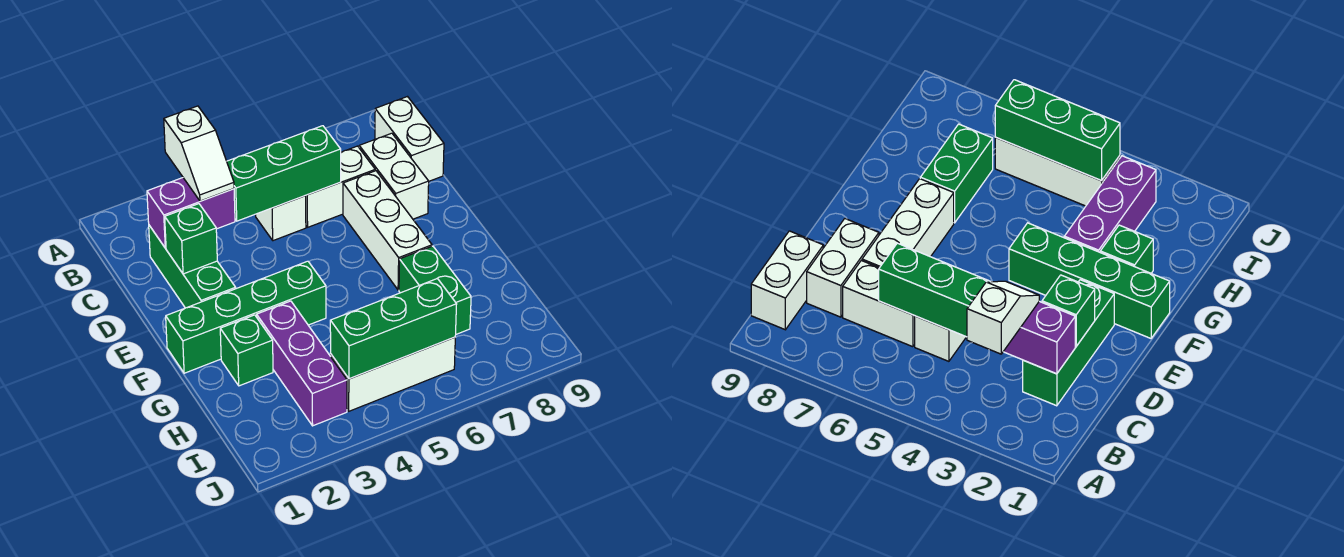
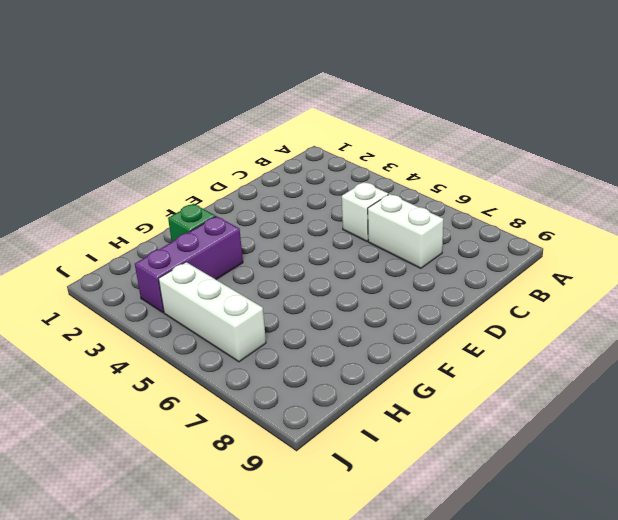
none -> white brick B9:C9 level 1
none -> green brick C2:E2 level 1
none -> white brick C8:D8 level 1

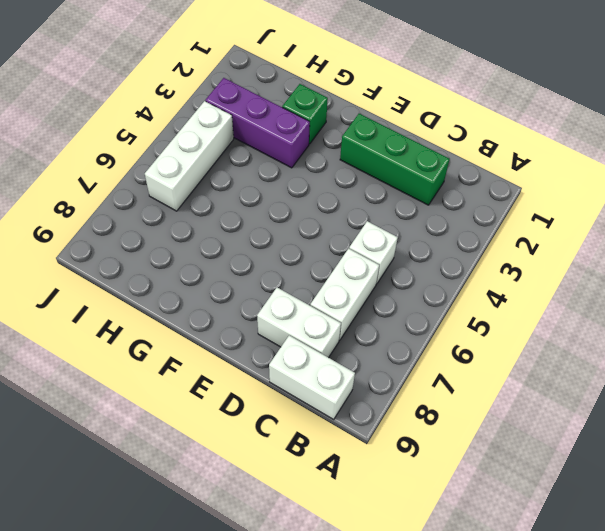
none -> white brick D7:F7 level 1
none -> green brick F1:F4 level 1
none -> green brick G7:H7 level 1

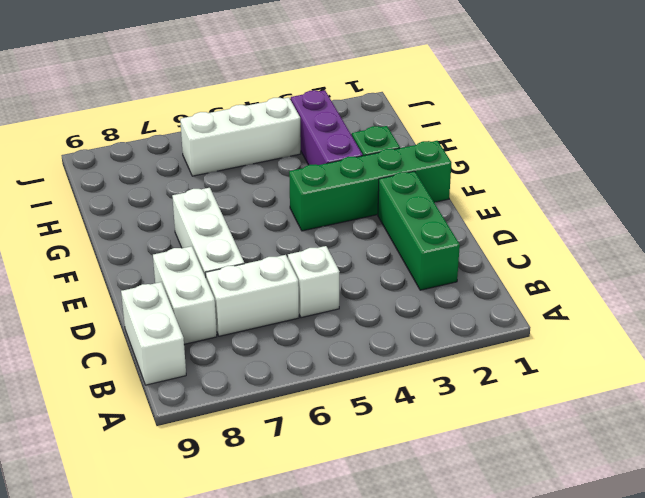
none -> green brick G7:H7 level 1
none -> purple brick C2:C3 level 2
none -> green brick C4:C6 level 2

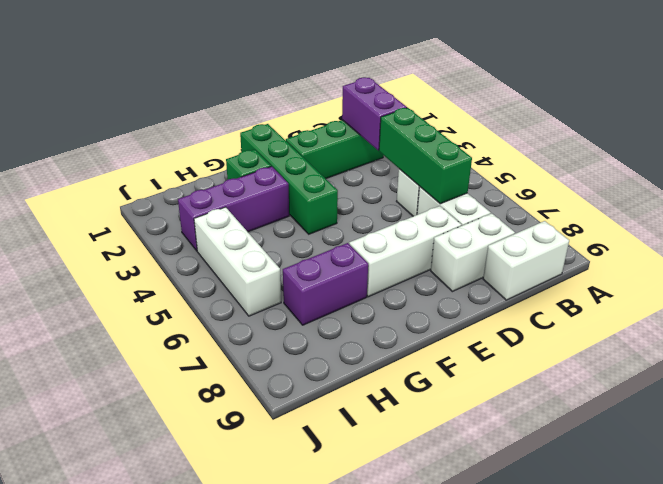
purple brick G7:H7 level 1 -> green brick G7:H7 level 1
none -> green brick D2 level 2
none -> green brick I4:I6 level 2
none -> white slope B3:C3 level 3 top B

